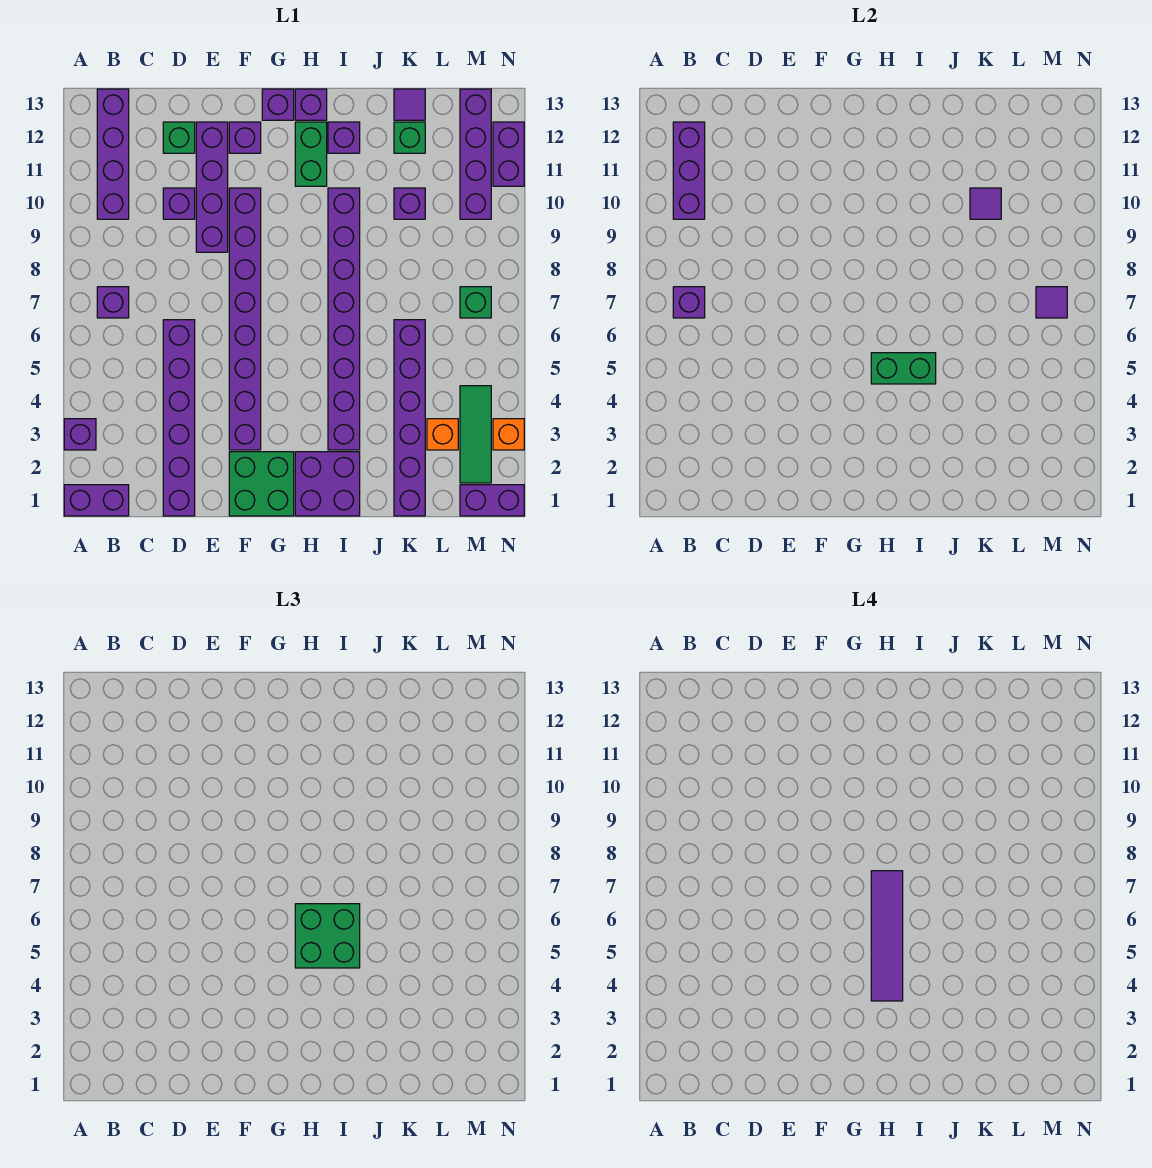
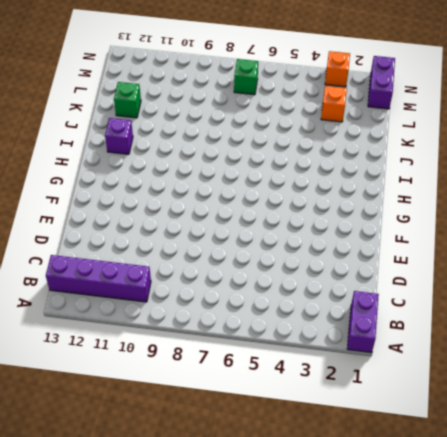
none -> purple brick A3 level 1
none -> purple brick B7 level 1
none -> purple brick D1:D6 level 1
none -> purple brick D10 level 1

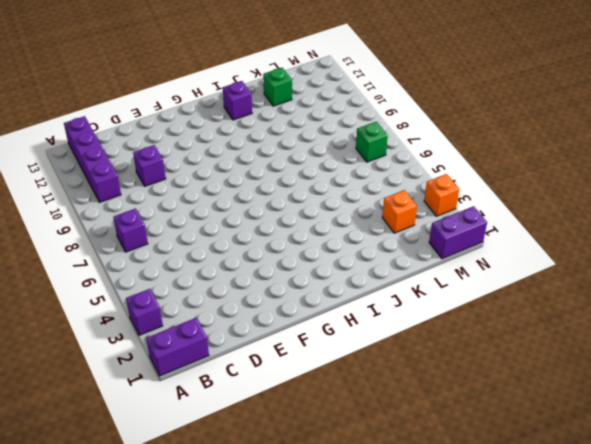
none -> purple brick D1:D6 level 1
none -> green brick D12 level 1
none -> purple brick E9:E12 level 1
none -> green brick F1:G2 level 1

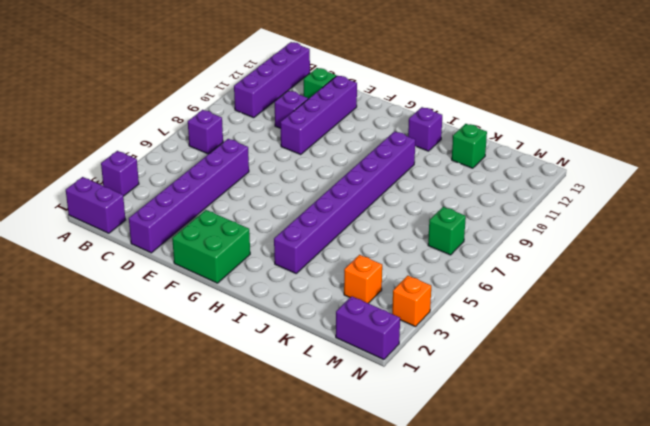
none -> purple brick F3:F10 level 1
none -> purple brick F12 level 1
none -> purple brick G13 level 1
none -> purple brick H1:I2 level 1

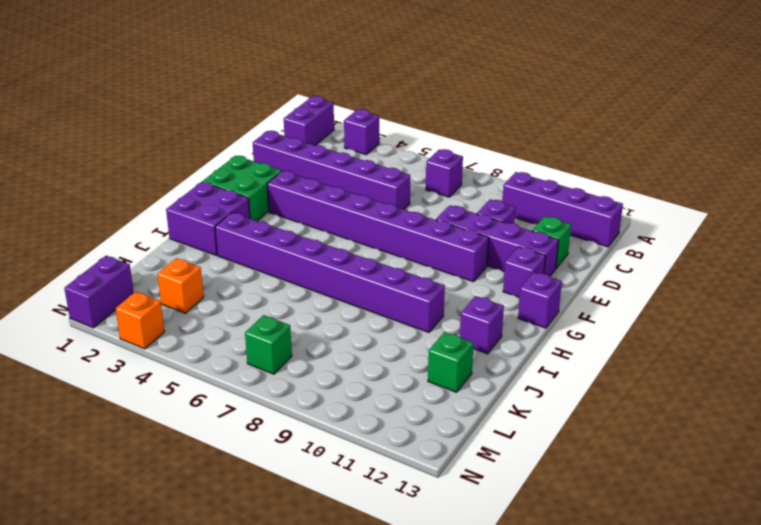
none -> green brick H11:H12 level 1
none -> purple brick H13 level 1
none -> purple brick K1:K6 level 1
none -> purple brick K10 level 1

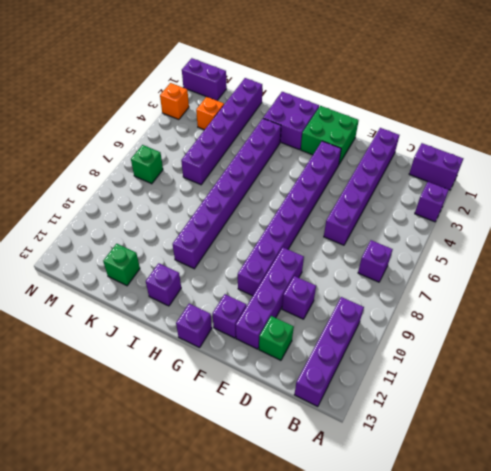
none -> green brick H11:H12 level 1
none -> purple brick H13 level 1
none -> purple brick K10 level 1
none -> purple tile K13 level 1

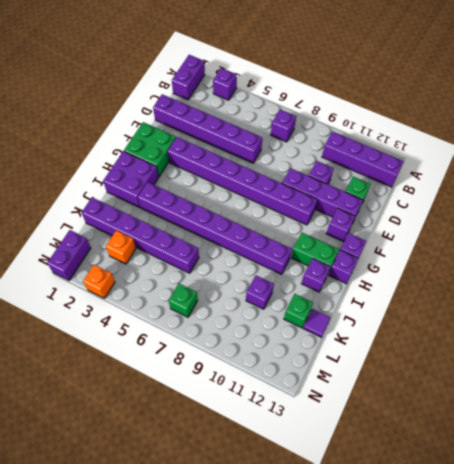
none -> green tile M2:M4 level 1
none -> purple brick M10:M13 level 1
none -> purple brick N11:N12 level 1
none -> purple brick B7 level 2

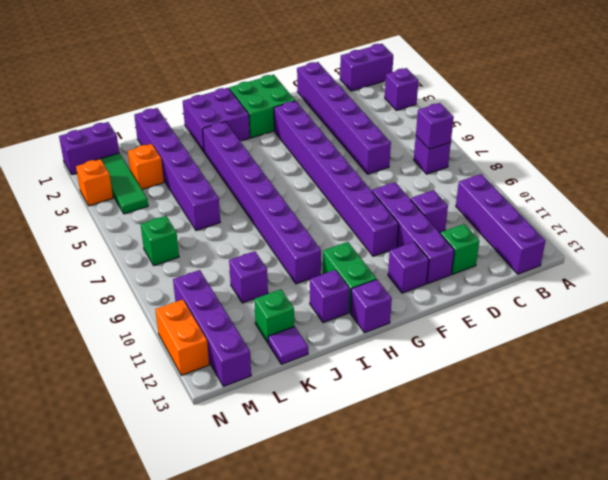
orange brick N11:N12 level 1 -> purple brick N11:N12 level 1
none -> purple brick G13 level 1
none -> purple brick B10:B12 level 2
none -> green brick H5:I5 level 2
none -> purple tile K10 level 2

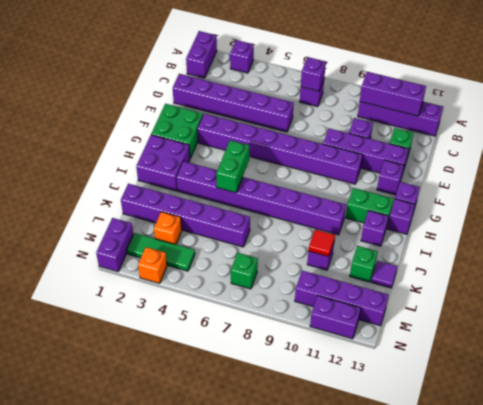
red tile K10 level 2 -> purple tile K10 level 2
none -> purple tile M7 level 2
none -> green brick H5:I6 level 3
none -> purple tile H4:H7 level 4

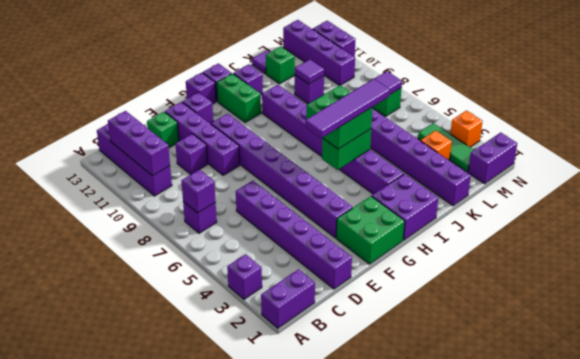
purple tile G5:J5 level 4 -> purple tile H4:H7 level 4

